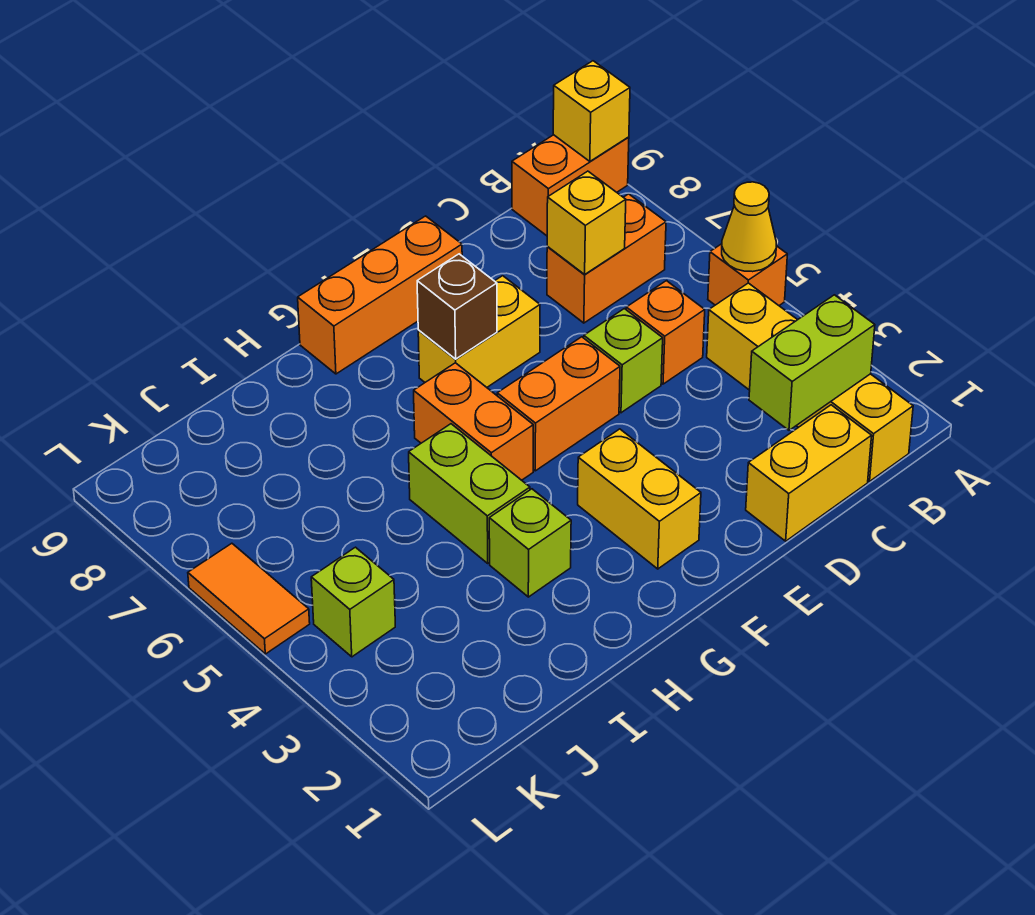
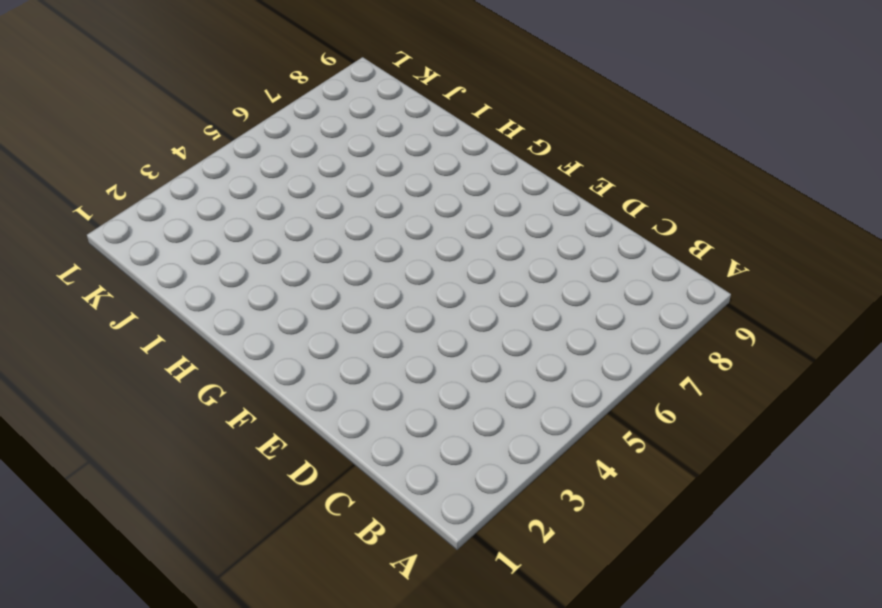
none -> orange brick A5 level 1
none -> orange brick A9:B9 level 1
none -> yellow brick B1:B4 level 1

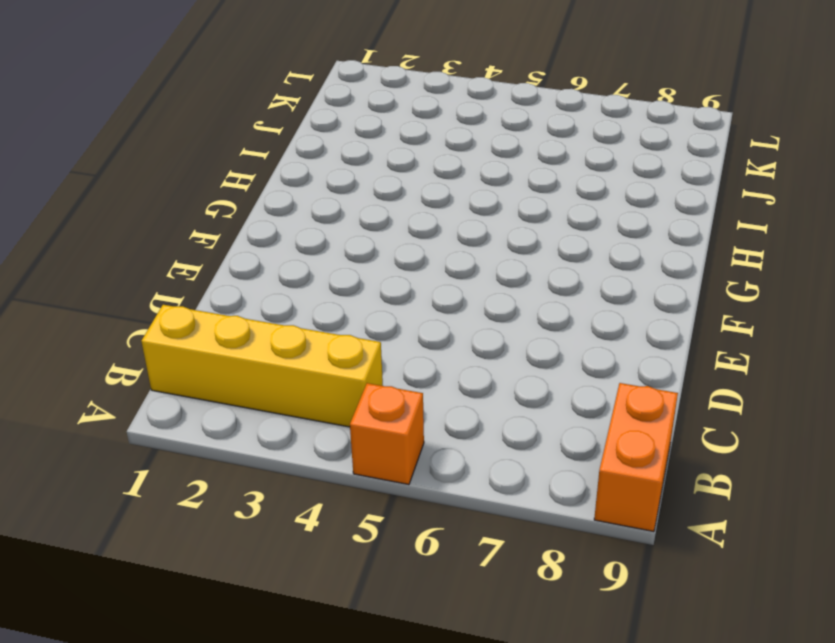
none -> orange brick B7:C7 level 1
none -> yellow brick C1:D1 level 1
none -> orange brick C5 level 1

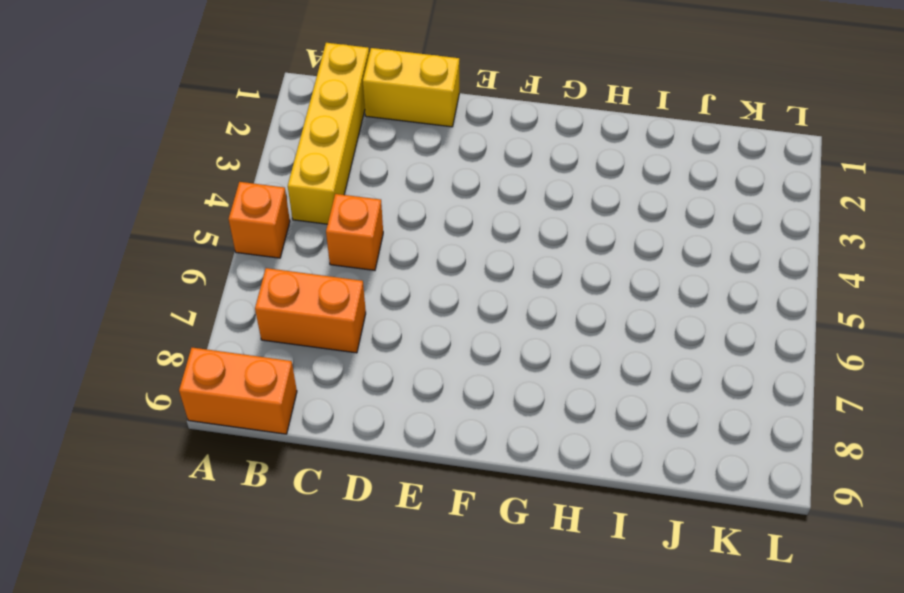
none -> lime brick D5 level 1
none -> orange brick E5:F5 level 1
none -> yellow brick E7:F7 level 1

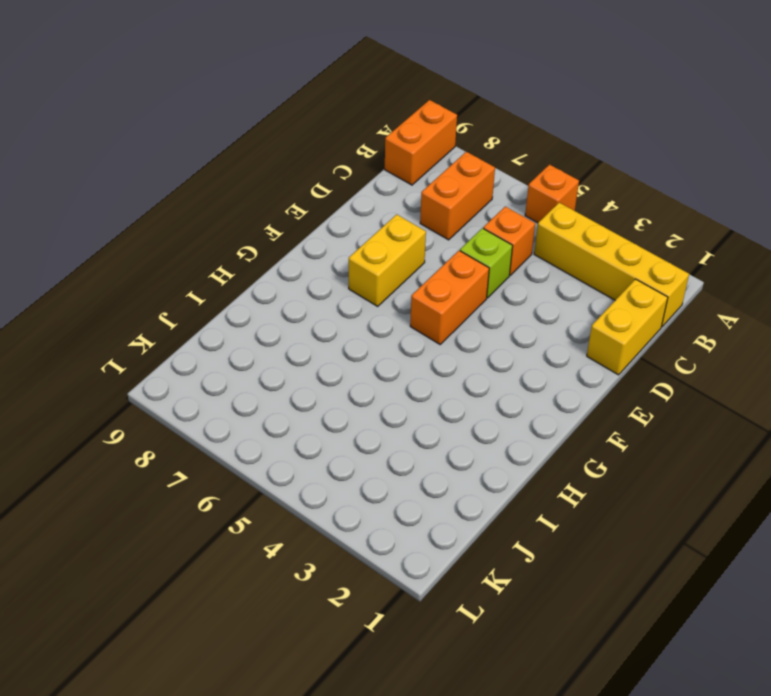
none -> orange brick E9:G9 level 1
none -> yellow brick F2:F3 level 1
none -> orange brick G5:G6 level 1

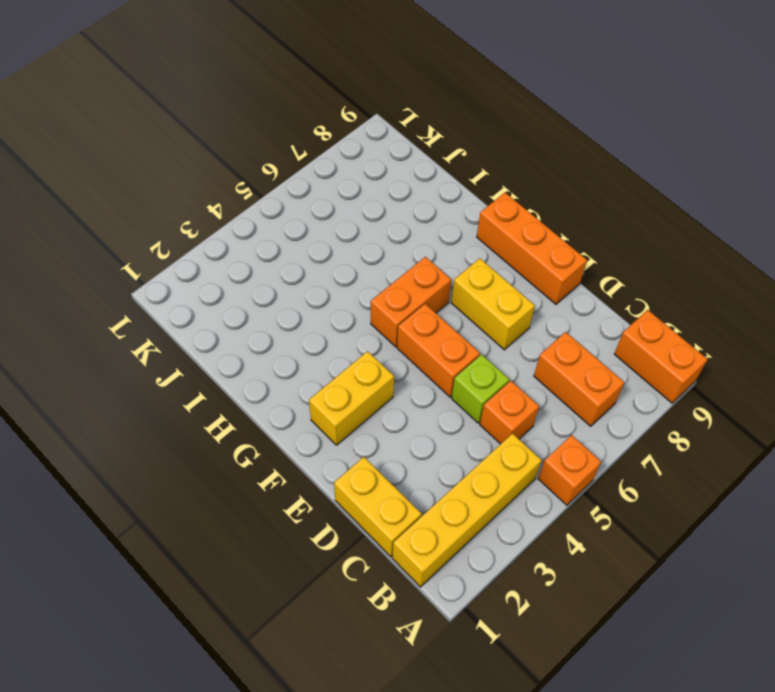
none -> lime brick H3 level 1
none -> lime brick H4:H5 level 1
none -> lime brick K4 level 1

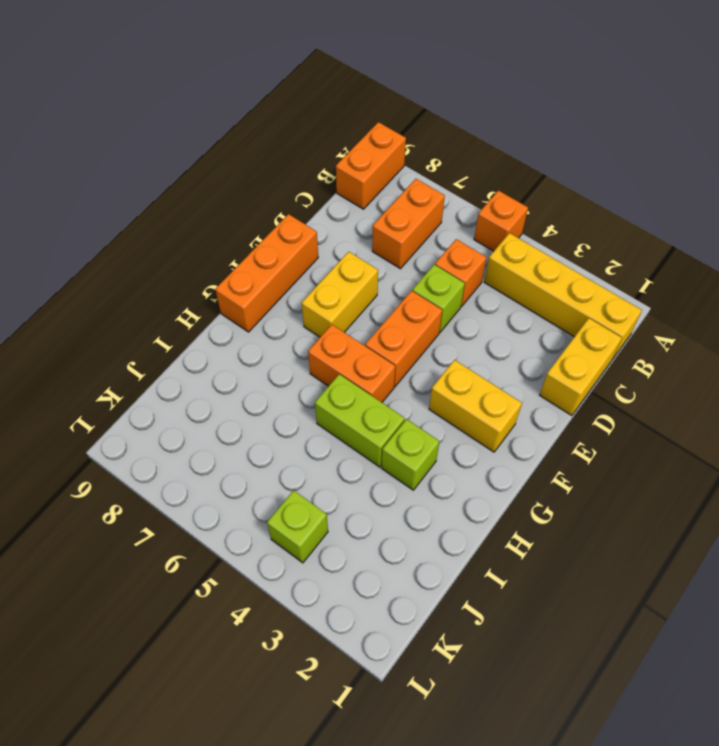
none -> orange tile L5:L6 level 1
none -> yellow cone A5 level 2
none -> yellow brick A9 level 2

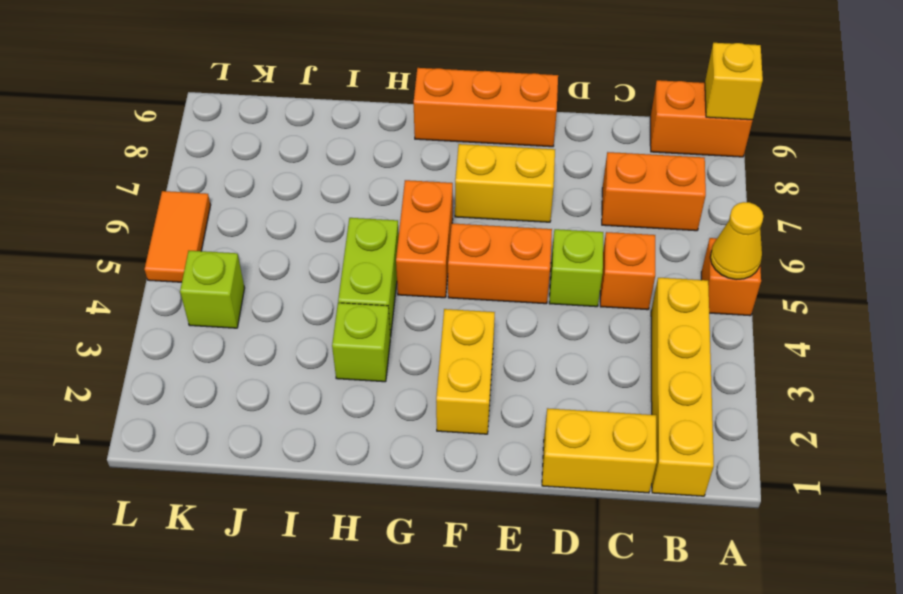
none -> lime brick B2:C2 level 2
none -> yellow brick C7 level 2
none -> brown brick F7 level 2

